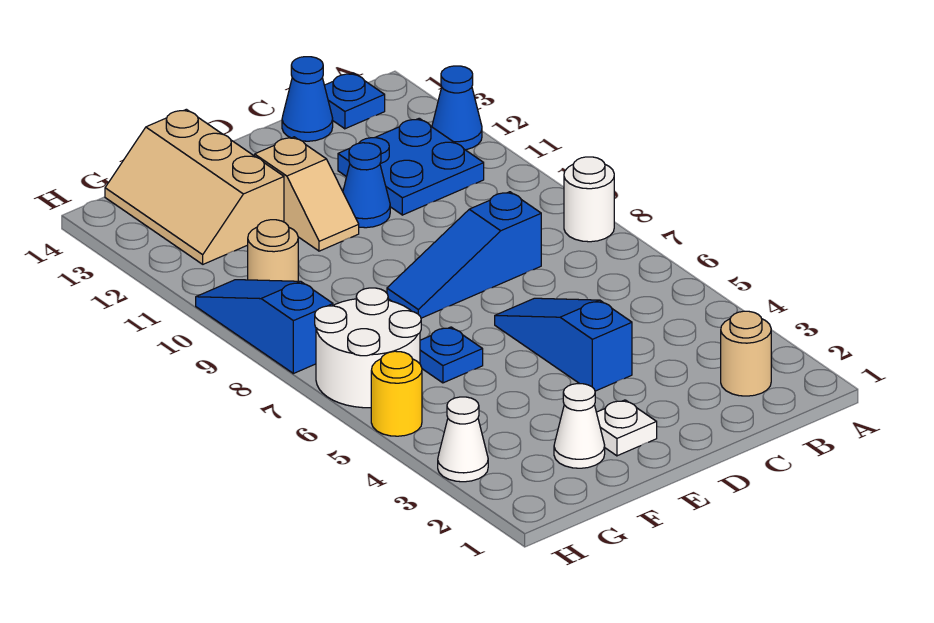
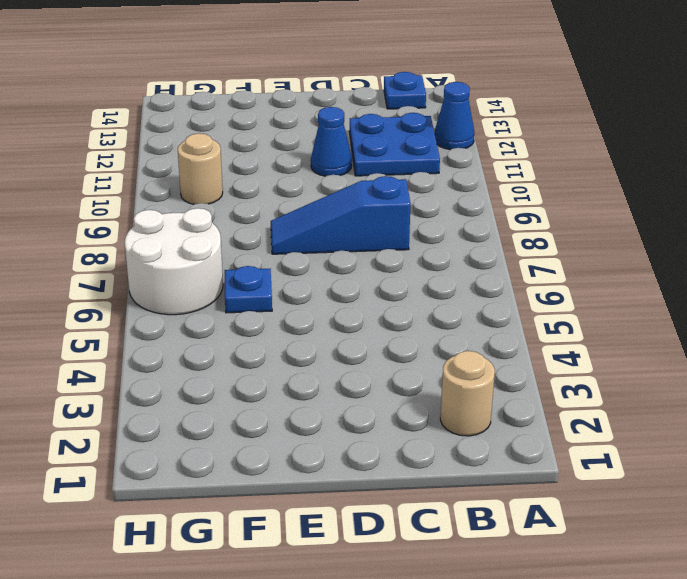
none -> white round brick A8 level 1
none -> blue cone C14 level 1
none -> blue slope D4:D6 level 1 top 4

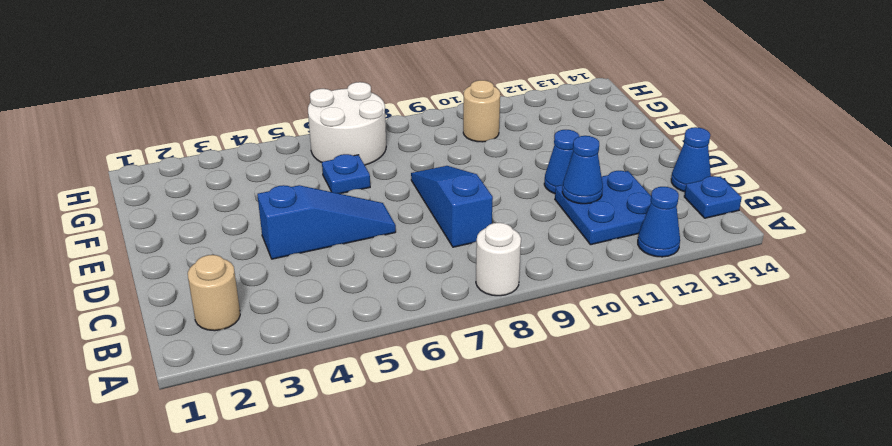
blue cone C11 level 2 -> none
none -> white plate E2 level 1
none -> tan slope E11:E12 level 1 top 12
none -> white cone F2 level 1

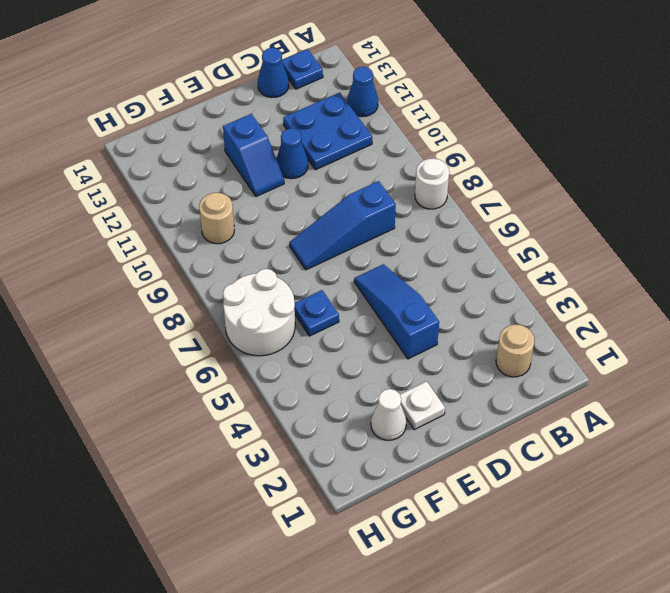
blue slope E11:E12 level 1 top 12 -> tan slope E11:E12 level 1 top 12
none -> tan slope F12:G14 level 1 top F
none -> white cone H3 level 1
none -> yellow round brick H5 level 1

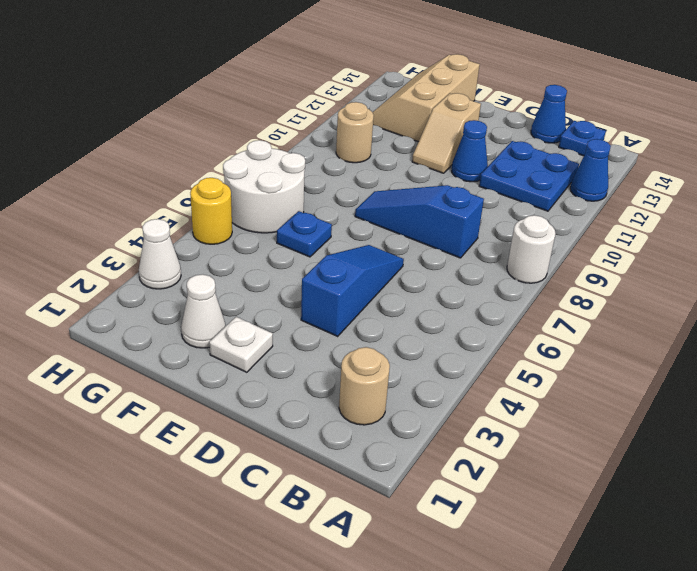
none -> blue slope H8:H10 level 1 top 8

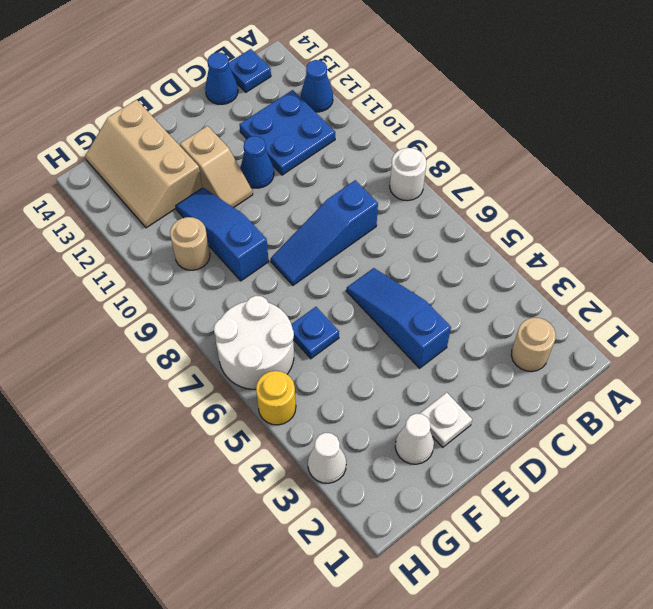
blue slope F9:F11 level 1 top 9 -> blue slope H8:H10 level 1 top 8

